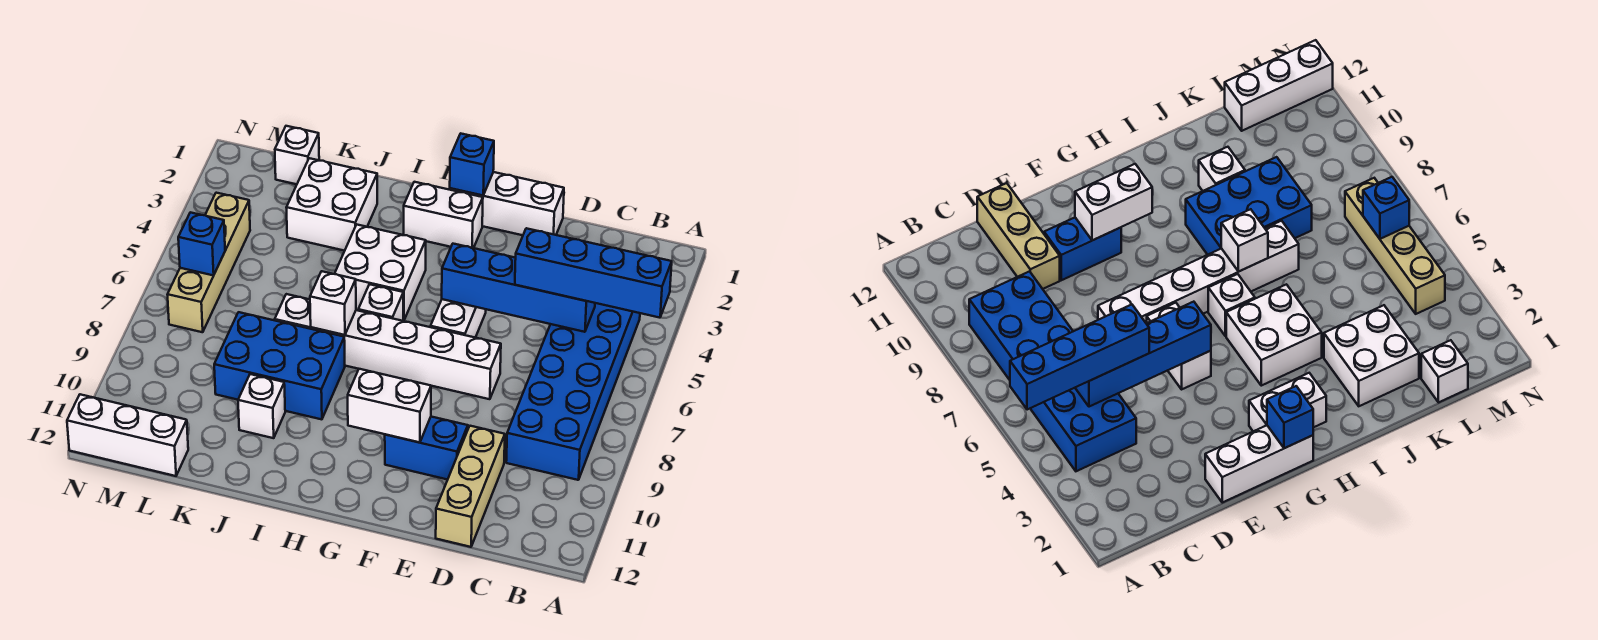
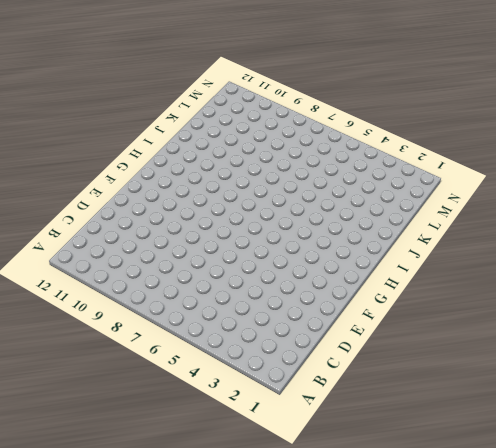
none -> blue brick B4:C9 level 1
none -> tan brick D10:D12 level 1
none -> white brick E1:G1 level 1

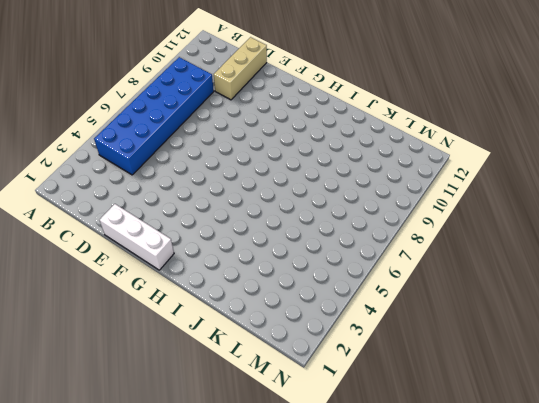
none -> white brick E7:J7 level 1
none -> blue brick E10:F10 level 1
none -> white brick F5:F6 level 1

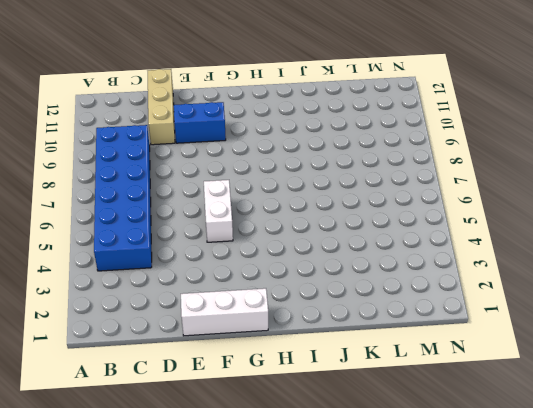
none -> white brick E7:J7 level 1
none -> white brick G2:H2 level 1
none -> white brick H4:I5 level 1

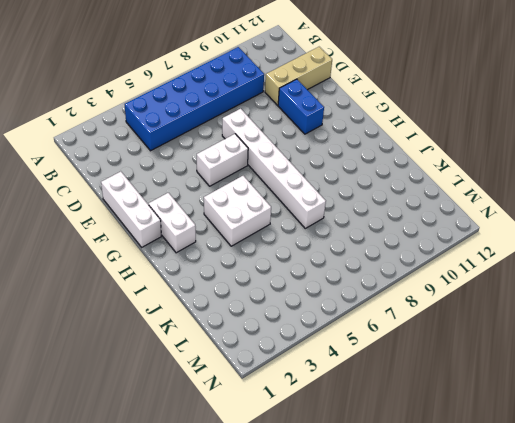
none -> white brick H6 level 1
none -> blue brick I8:K9 level 1
none -> white brick J2:K3 level 1

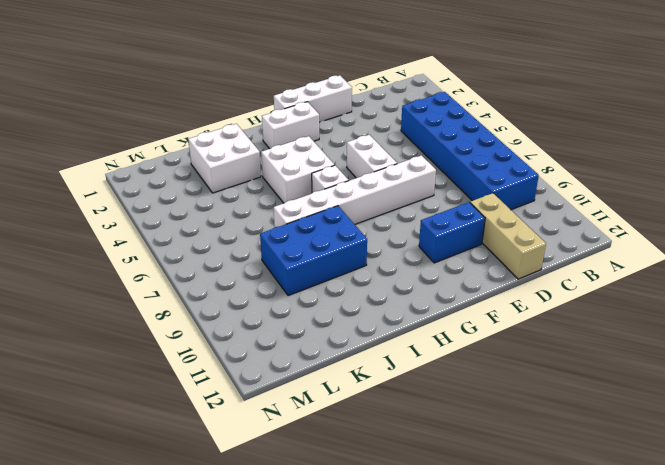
none -> white brick J10 level 1
none -> white brick L1 level 1
none -> white brick L12:N12 level 1

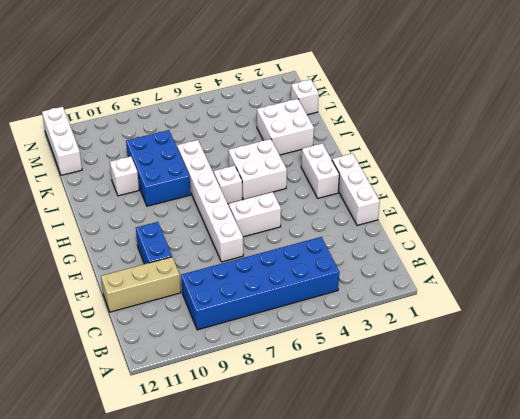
none -> tan brick M4:M7 level 1
none -> blue brick C5:F5 level 2
none -> white brick F10:G10 level 2

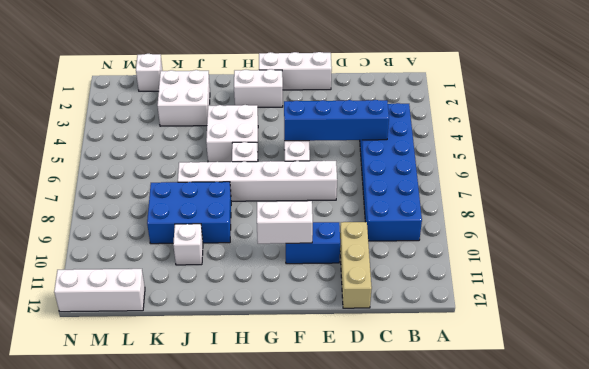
none -> tan brick M4:M7 level 1
none -> blue brick G1 level 2
none -> white brick I7 level 2

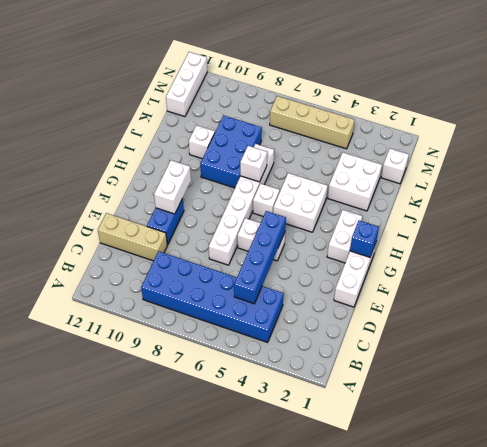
none -> blue brick M6 level 2
none -> blue brick A5:D5 level 3

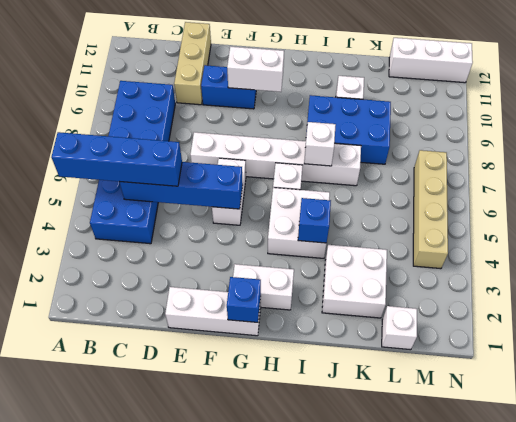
blue brick I4 level 2 -> blue brick M6 level 2

